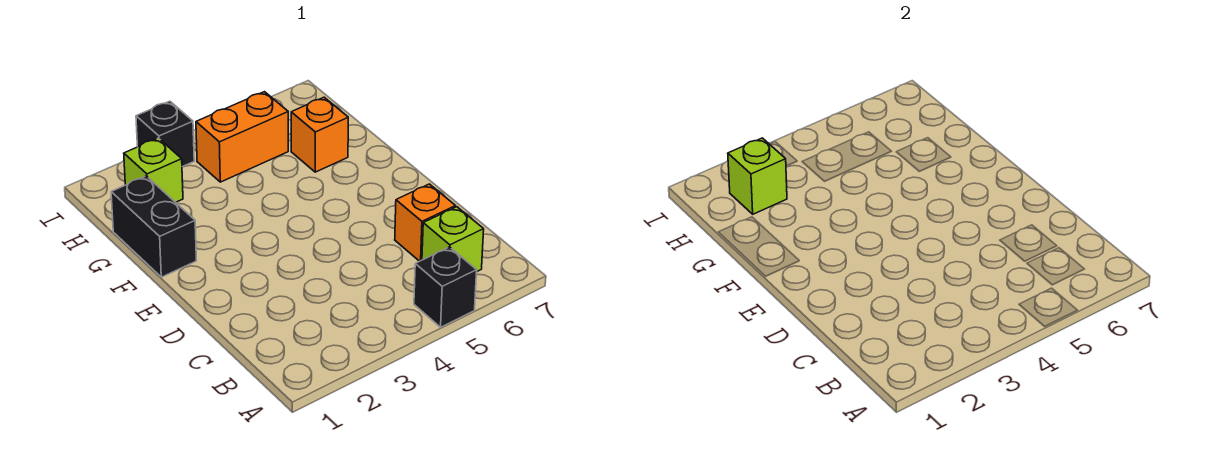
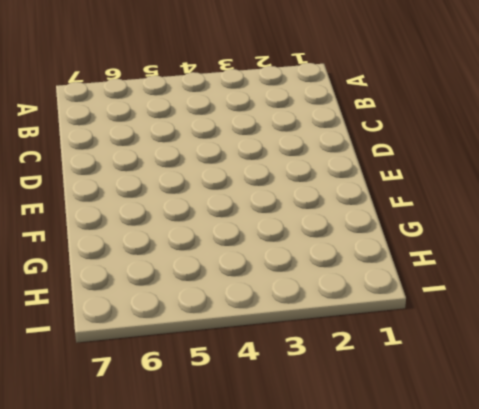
none -> black brick A5 level 1
none -> lime brick B6 level 1

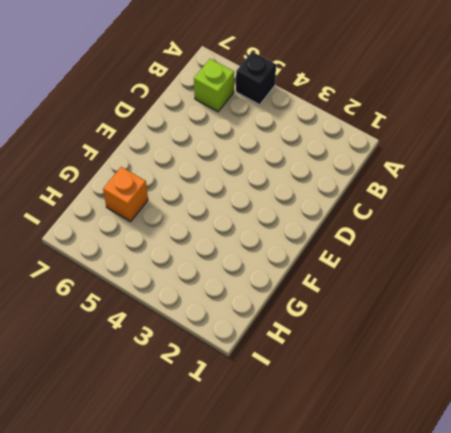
none -> orange brick C6 level 1
none -> black brick F1:G1 level 1

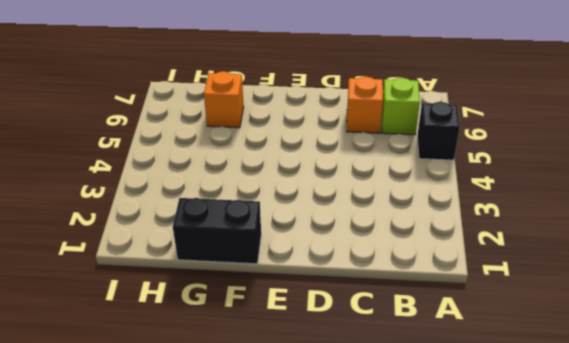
none -> lime brick H2 level 1
none -> orange brick H4:H5 level 1

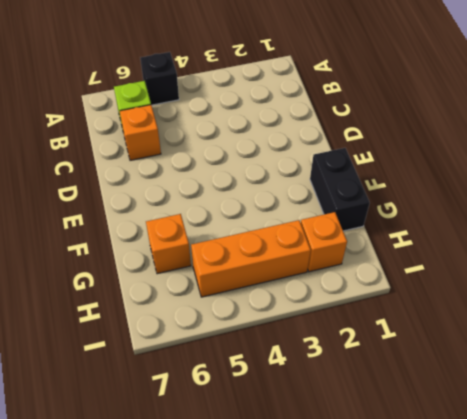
orange brick H2 level 1 -> lime brick H2 level 1
orange brick H3:H5 level 1 -> orange brick H4:H5 level 1
none -> black brick I3 level 1
none -> lime brick H2 level 2

